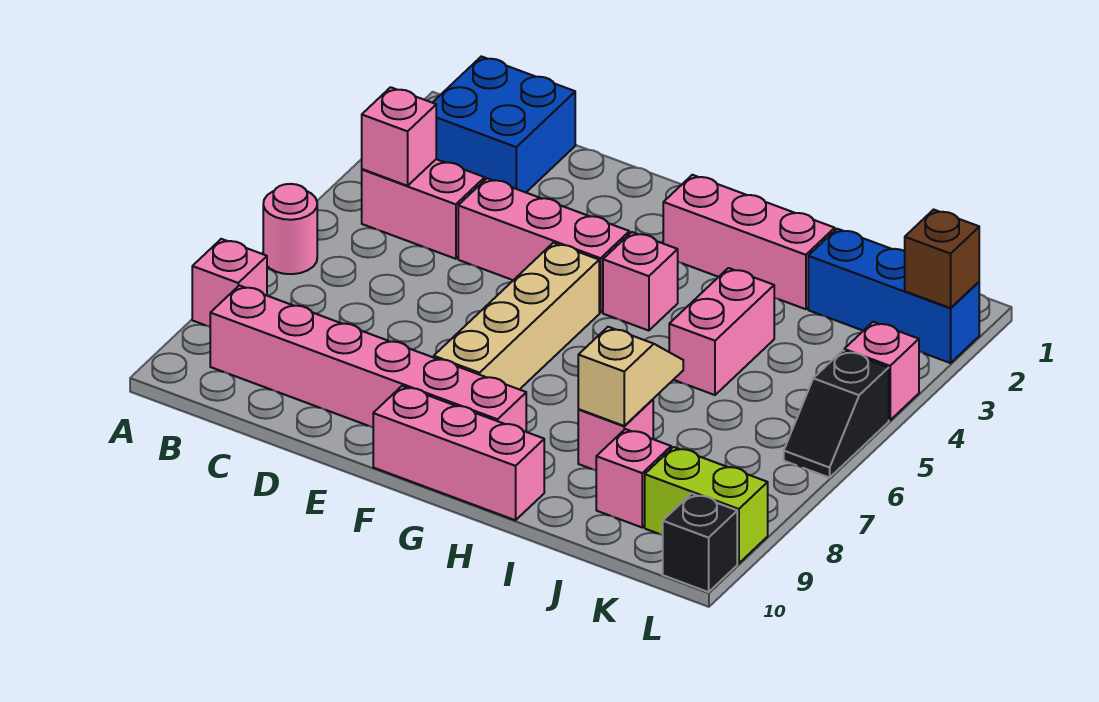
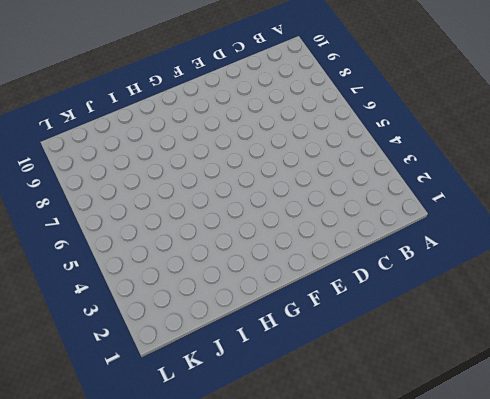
none -> pink round brick A6 level 1
none -> pink brick A8 level 1
none -> blue brick B1:C2 level 1

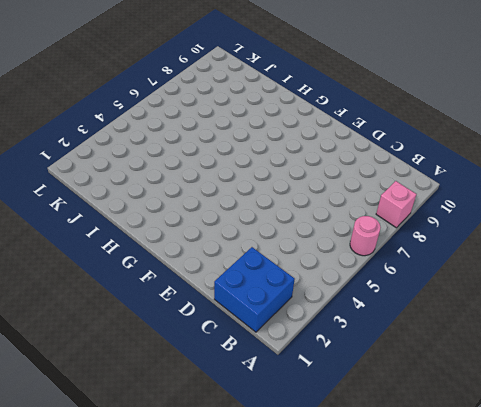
none -> pink brick B4:C4 level 1
none -> pink brick B9:G9 level 1
none -> pink brick D4:F4 level 1

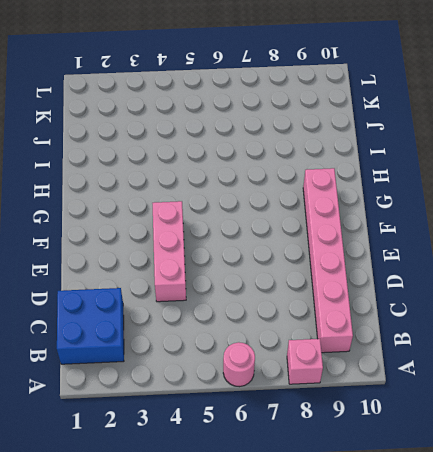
none -> pink brick B4:C4 level 1
none -> tan brick F5:F8 level 1
none -> pink brick F10:H10 level 1

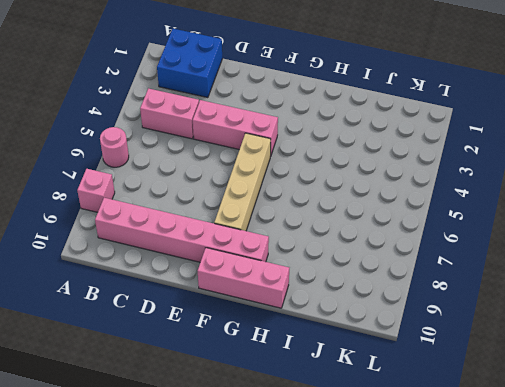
none -> pink brick G2:I2 level 1
none -> pink brick G4 level 1
none -> pink brick I4:I5 level 1

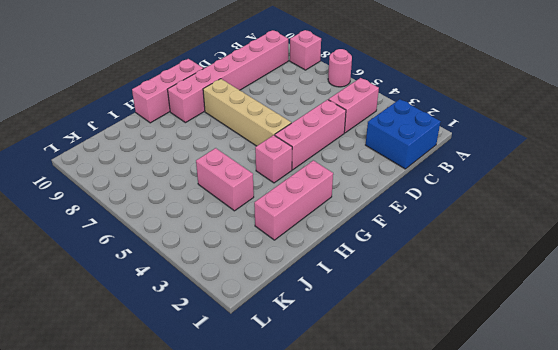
none -> pink brick I8 level 1
none -> blue brick J2:L2 level 1
none -> pink brick J9 level 1

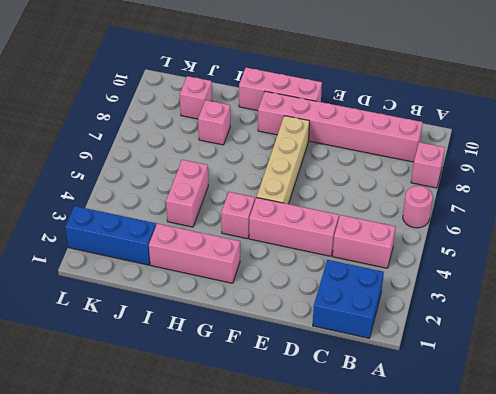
none -> lime brick K9:L9 level 1
none -> pink brick L4 level 1
none -> black slope L5:L6 level 1 top 5

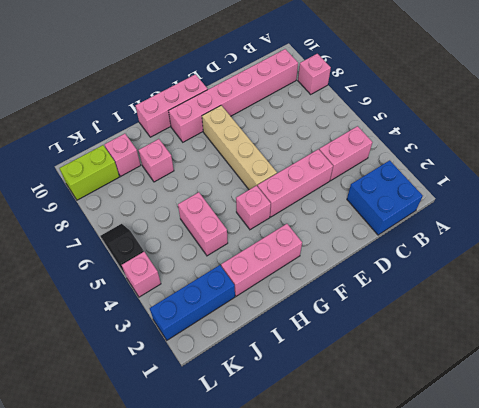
none -> pink round brick A6 level 1
none -> black brick L10 level 1
none -> pink brick B4 level 2

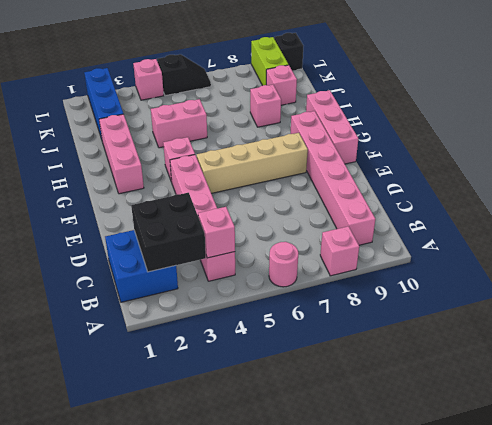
black brick B2:C3 level 2 -> none
none -> tan slope I7:I8 level 2 top 8
none -> brown brick L2 level 2

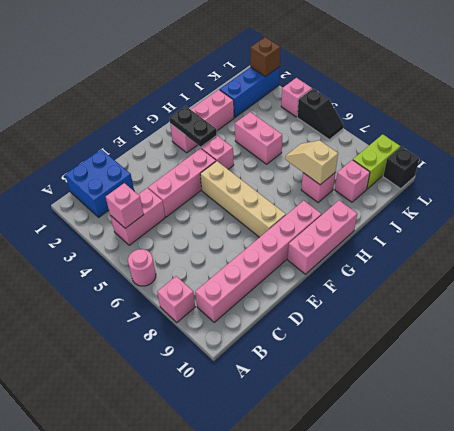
black plate G2:G3 level 2 -> none

